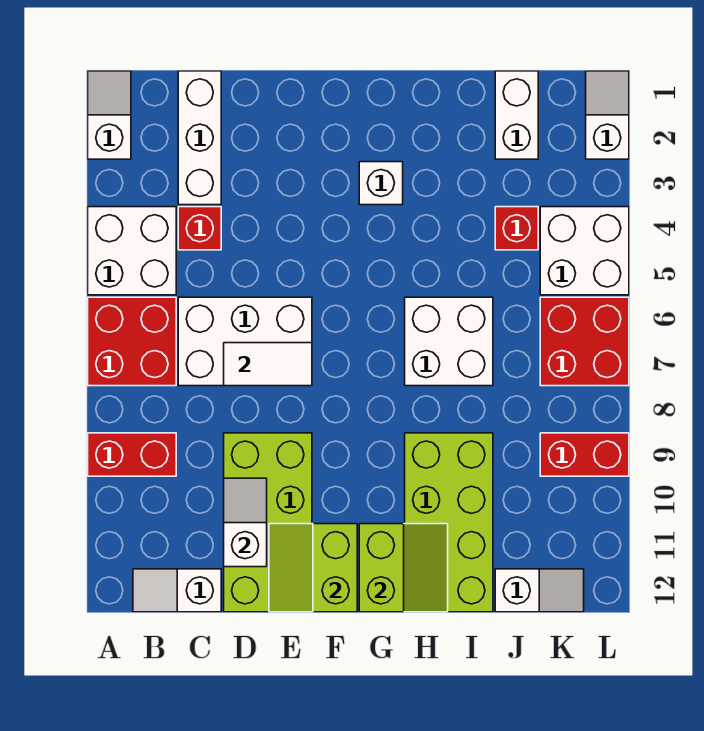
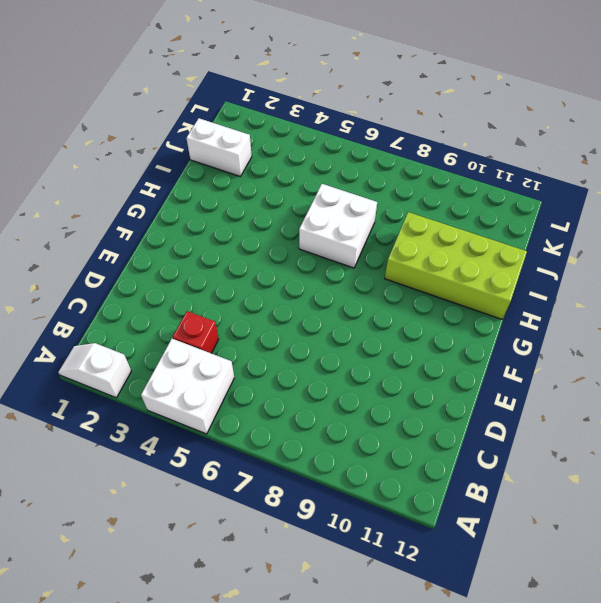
none -> red brick A6:B7 level 1
none -> red brick A9:B9 level 1
none -> white slope B12:C12 level 1 top C

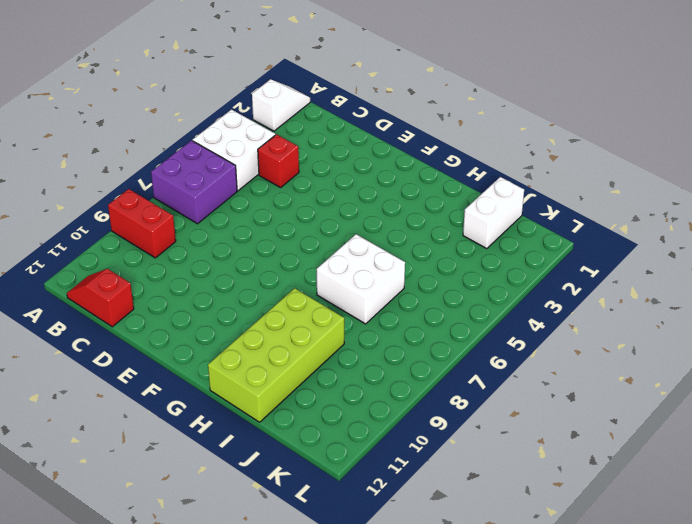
purple brick A6:B7 level 1 -> red brick A6:B7 level 1
red slope B12:C12 level 1 top C -> white slope B12:C12 level 1 top C
none -> white brick C1:C3 level 1
none -> white brick C6:E7 level 1
none -> lime brick D9:E12 level 1

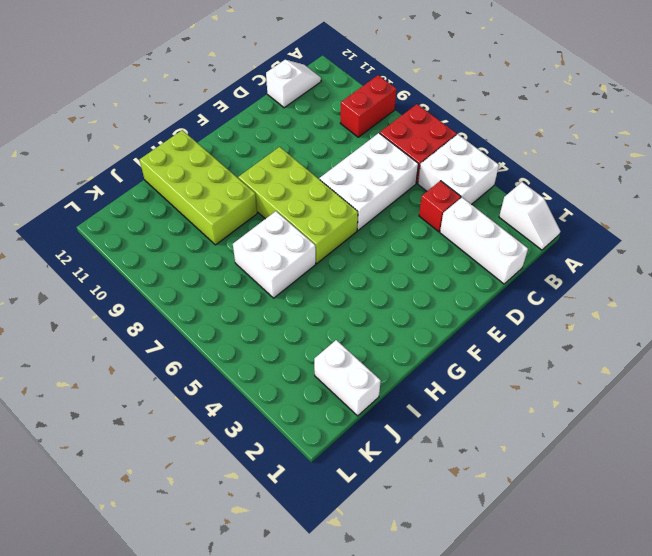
lime brick F6:G9 level 1 -> lime brick D9:E12 level 1
none -> white brick G3 level 1
none -> red brick J4 level 1
none -> white slope J12:K12 level 1 top J

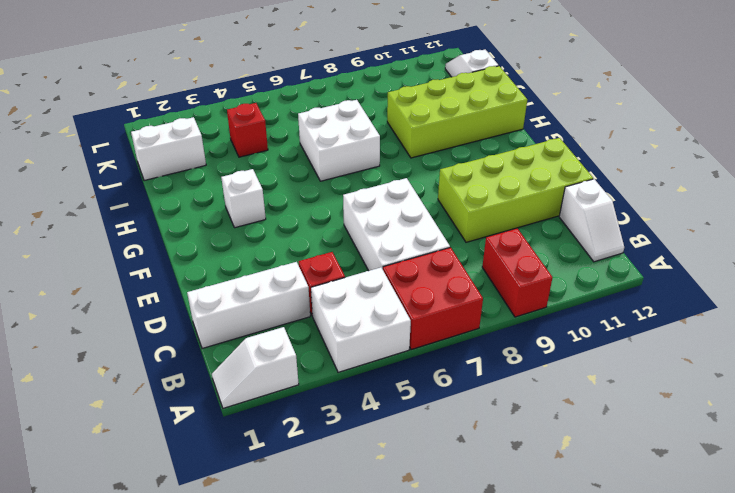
none -> white brick K4:L5 level 1
none -> red brick K6:L7 level 1
none -> red brick K9:L9 level 1

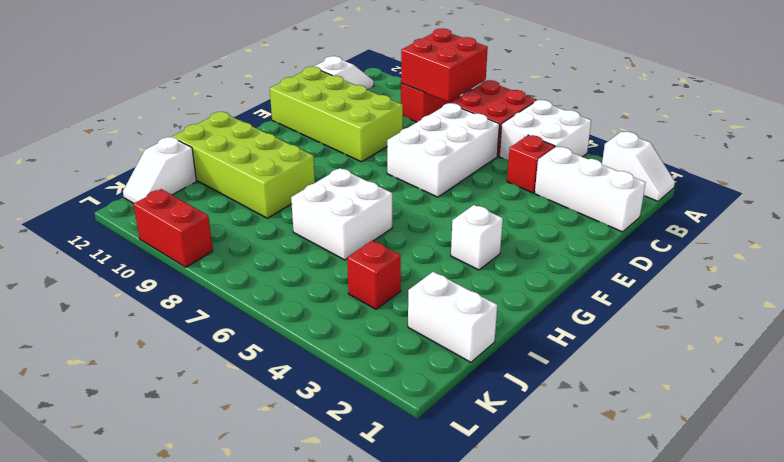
red brick A8:B9 level 2 -> red brick K6:L7 level 1
red brick L9:L10 level 1 -> red brick K9:L9 level 1
none -> white brick K4:L5 level 1
none -> white slope L1:L2 level 1 top 2
none -> white tile D7:E7 level 2

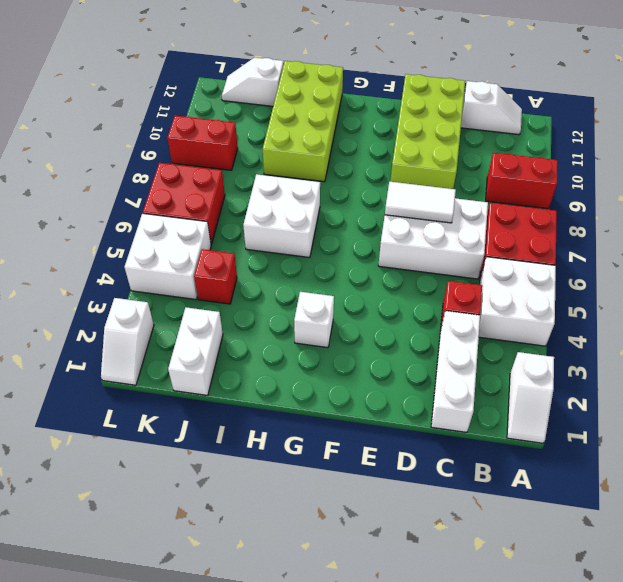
none -> white slope D10:D11 level 2 top 11
none -> lime slope E11:F12 level 2 top F
none -> lime slope G11:H12 level 2 top G

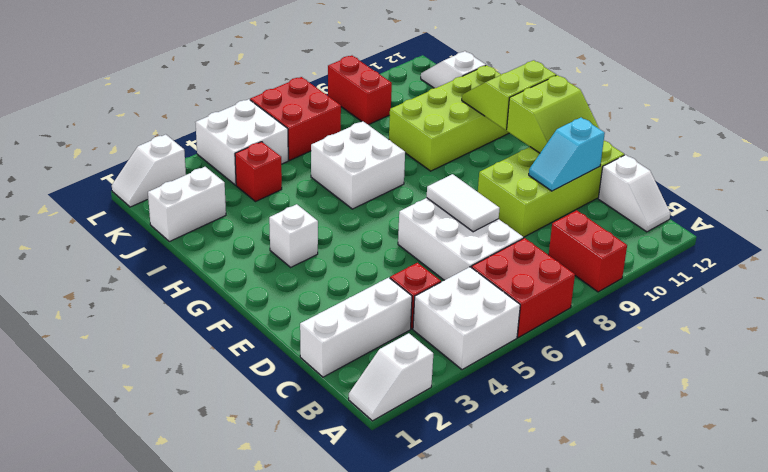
cyan slope D10:D11 level 2 top 11 -> white slope D10:D11 level 2 top 11

